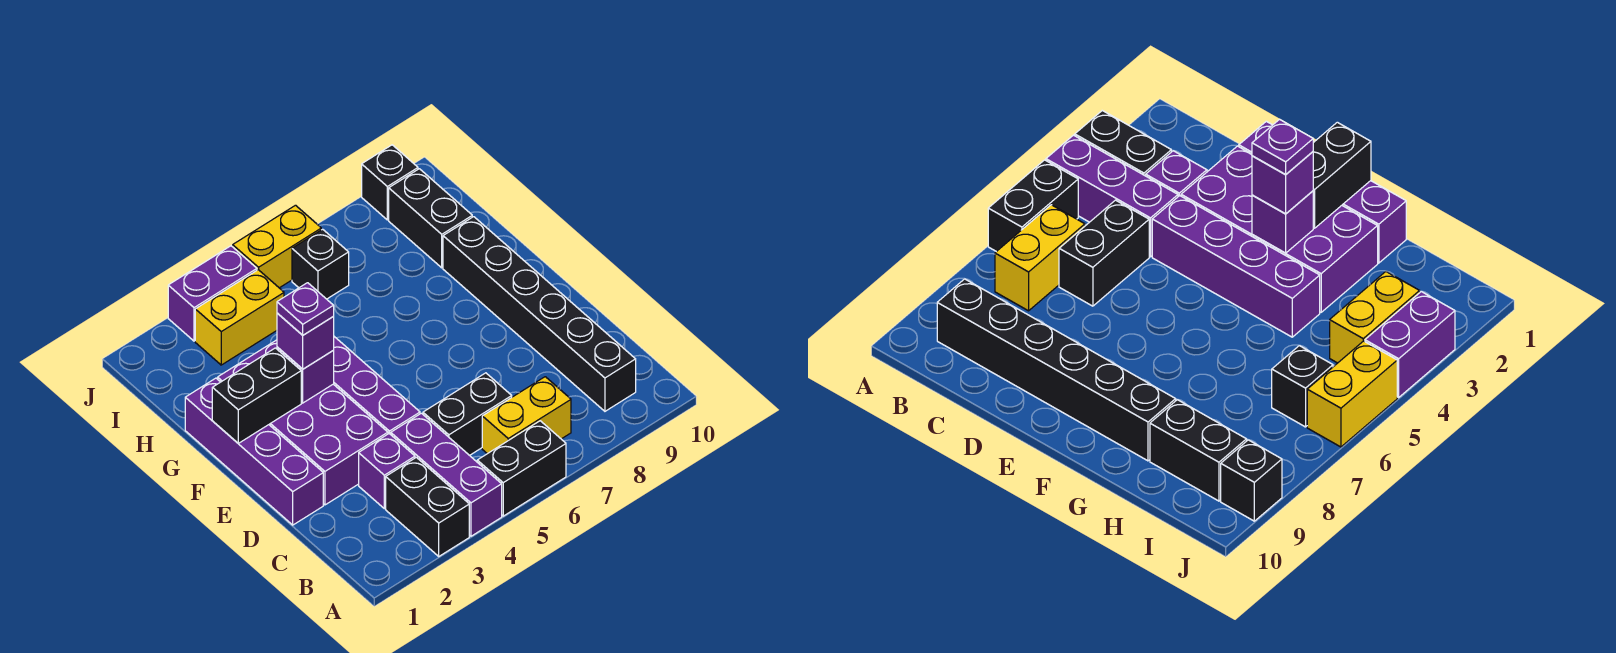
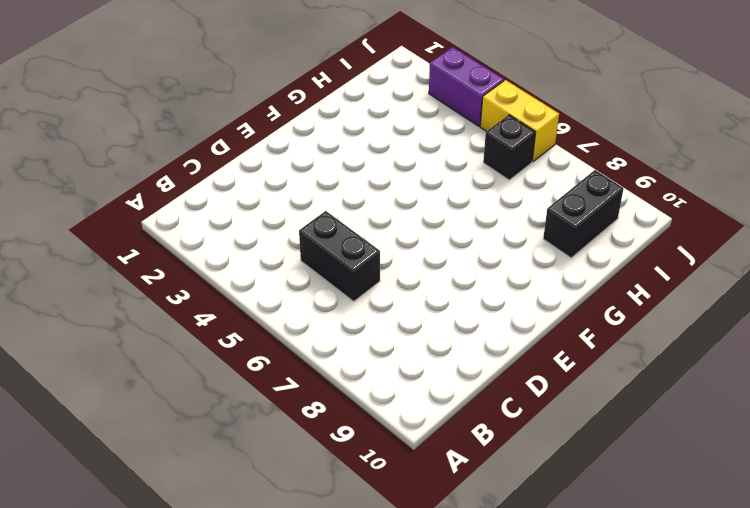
none -> black brick A3:B3 level 1
none -> purple brick A4:C4 level 1
none -> black brick A5:A6 level 1

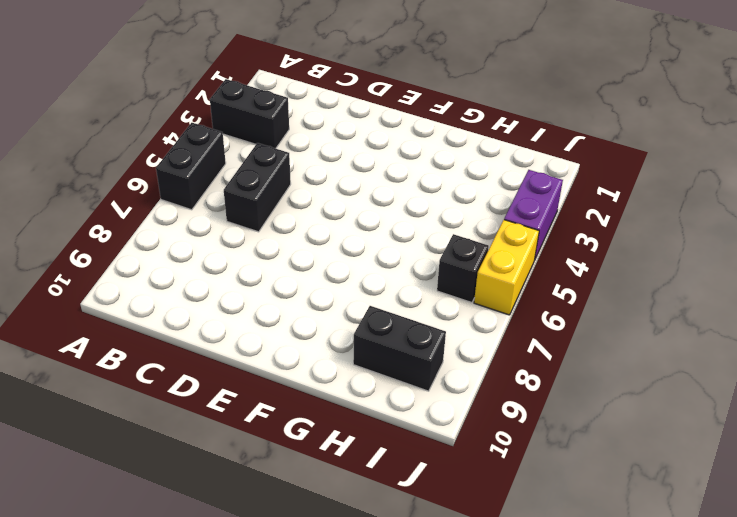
none -> purple brick A4:C4 level 1
none -> yellow brick B6:B7 level 1
none -> black brick B9:G9 level 1

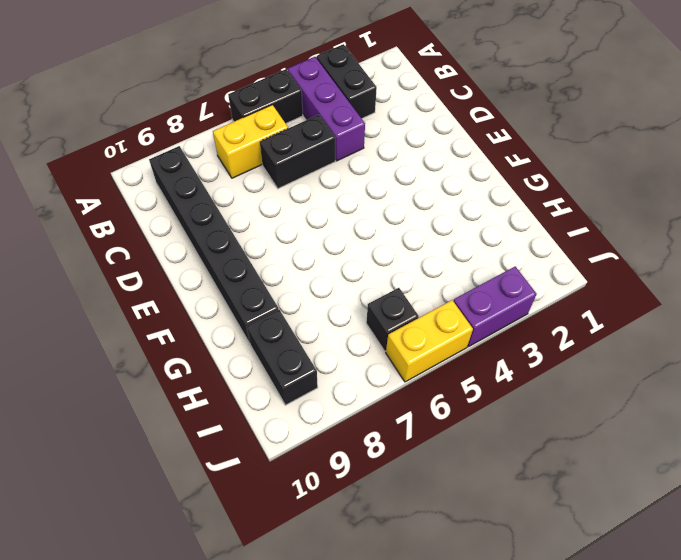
none -> purple brick C3 level 1
none -> purple brick D1:G1 level 1
none -> purple brick D2:G3 level 1

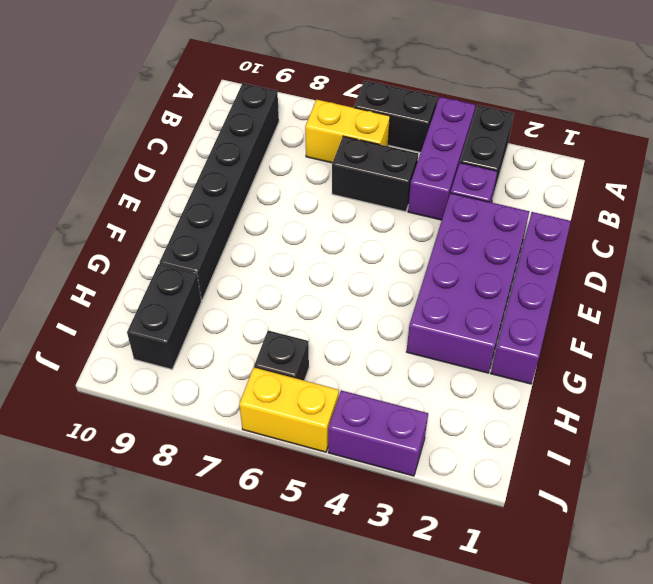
none -> purple brick D4:G4 level 1
none -> yellow brick I3:I4 level 1
none -> black brick J9 level 1

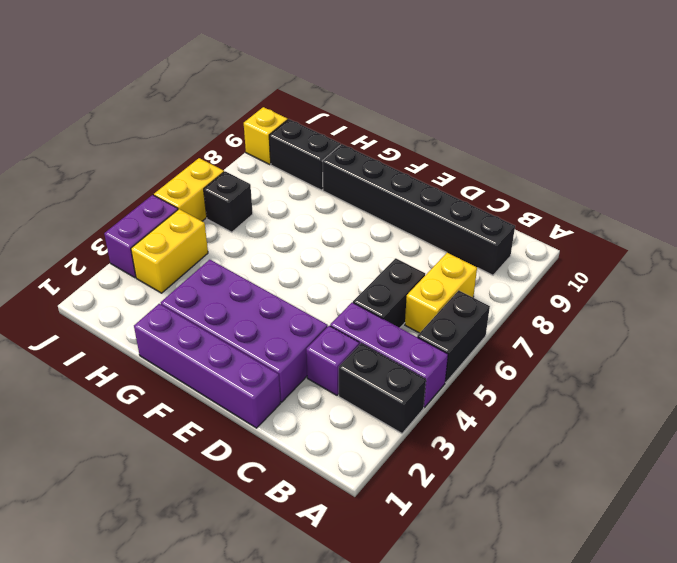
yellow brick J9 level 1 -> black brick J9 level 1
none -> purple brick D4:G4 level 1
none -> black brick F1:F2 level 2
none -> purple brick F3 level 2

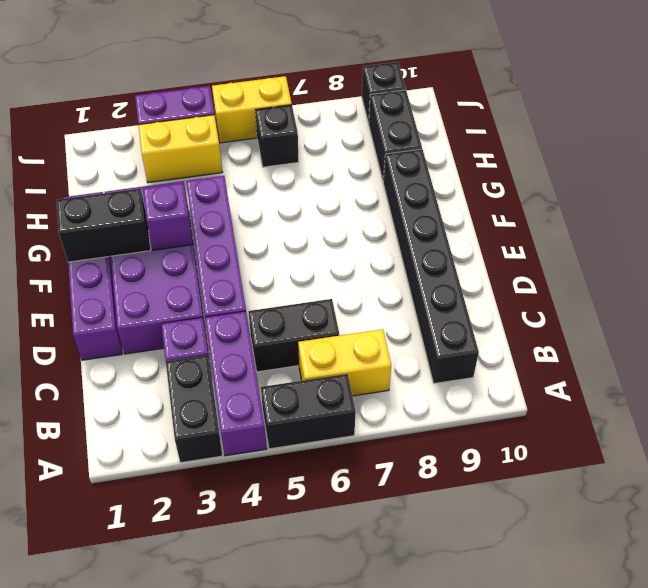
none -> purple brick F3 level 3
none -> purple plate F3 level 4

